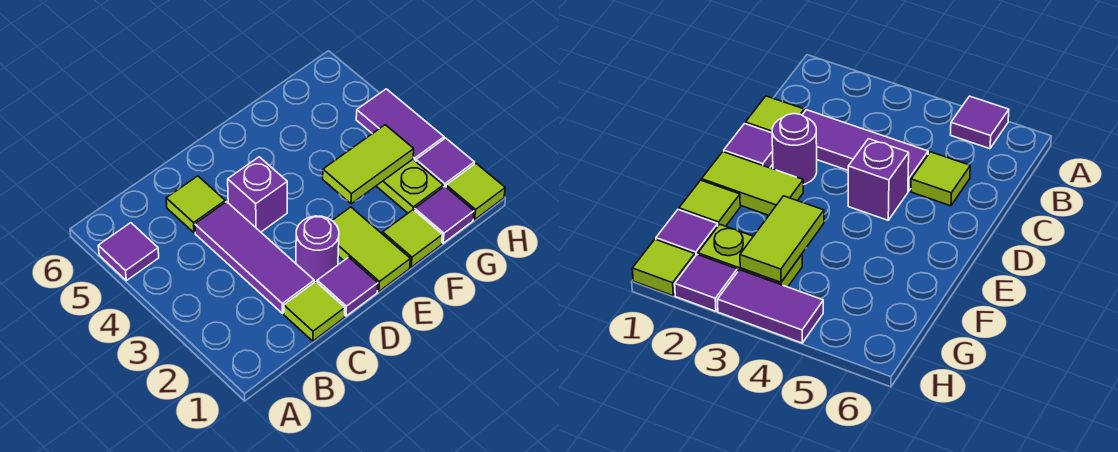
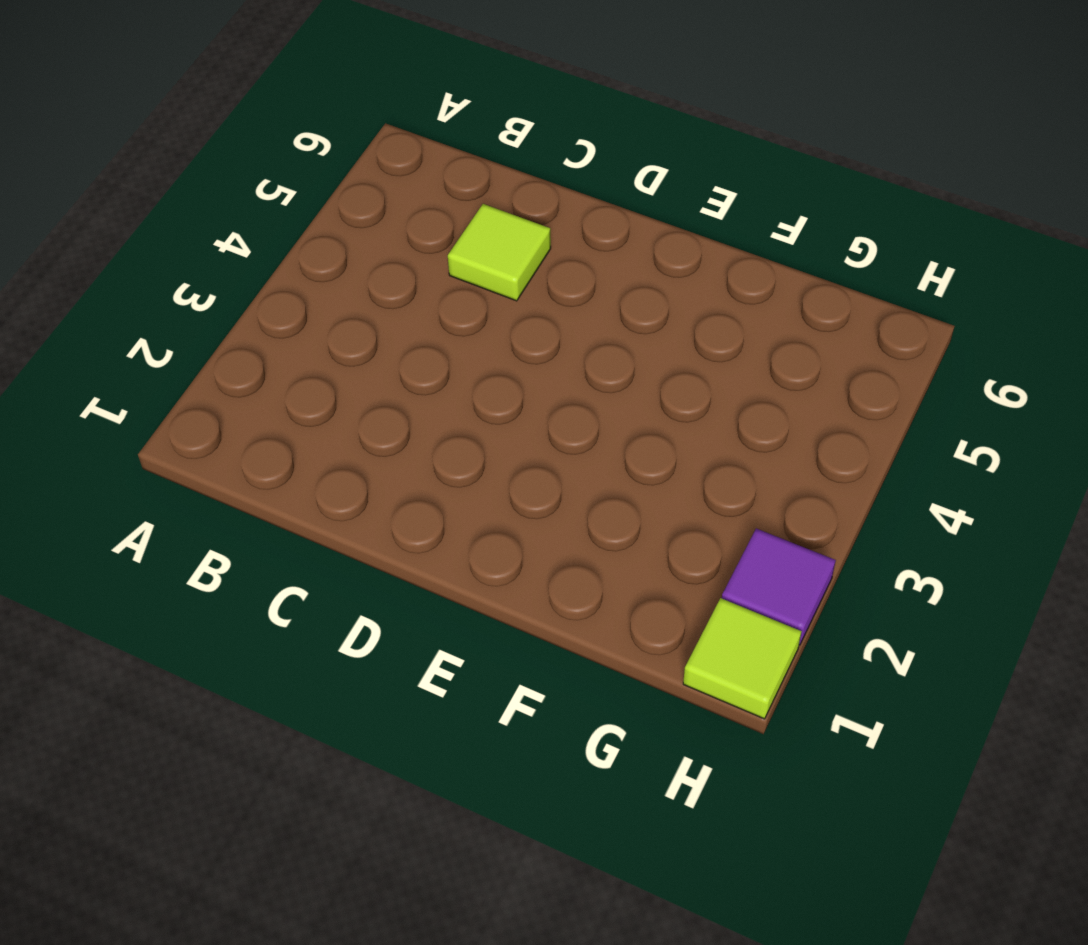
none -> purple tile A5 level 1
none -> lime tile C1 level 1
none -> purple tile C2:C4 level 1

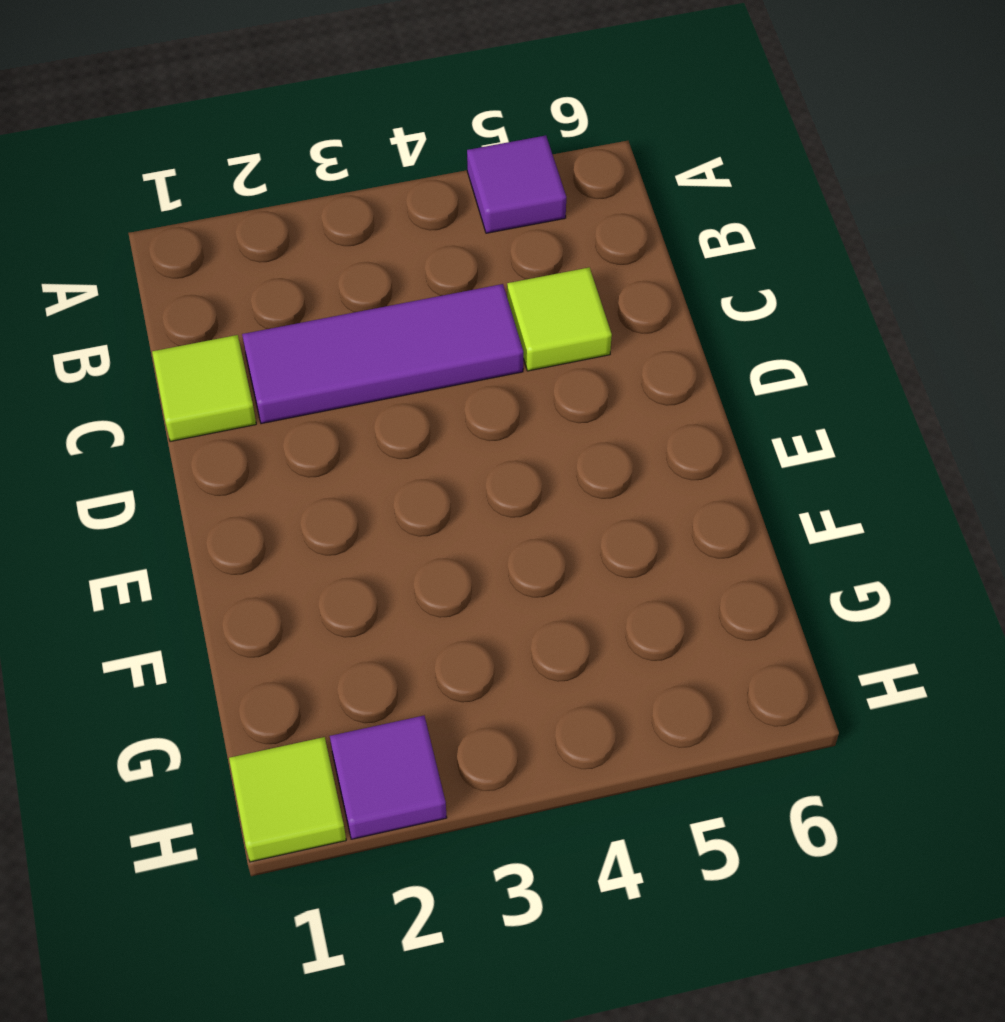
none -> purple tile D1 level 1
none -> purple round brick D2 level 1
none -> purple brick D4 level 1

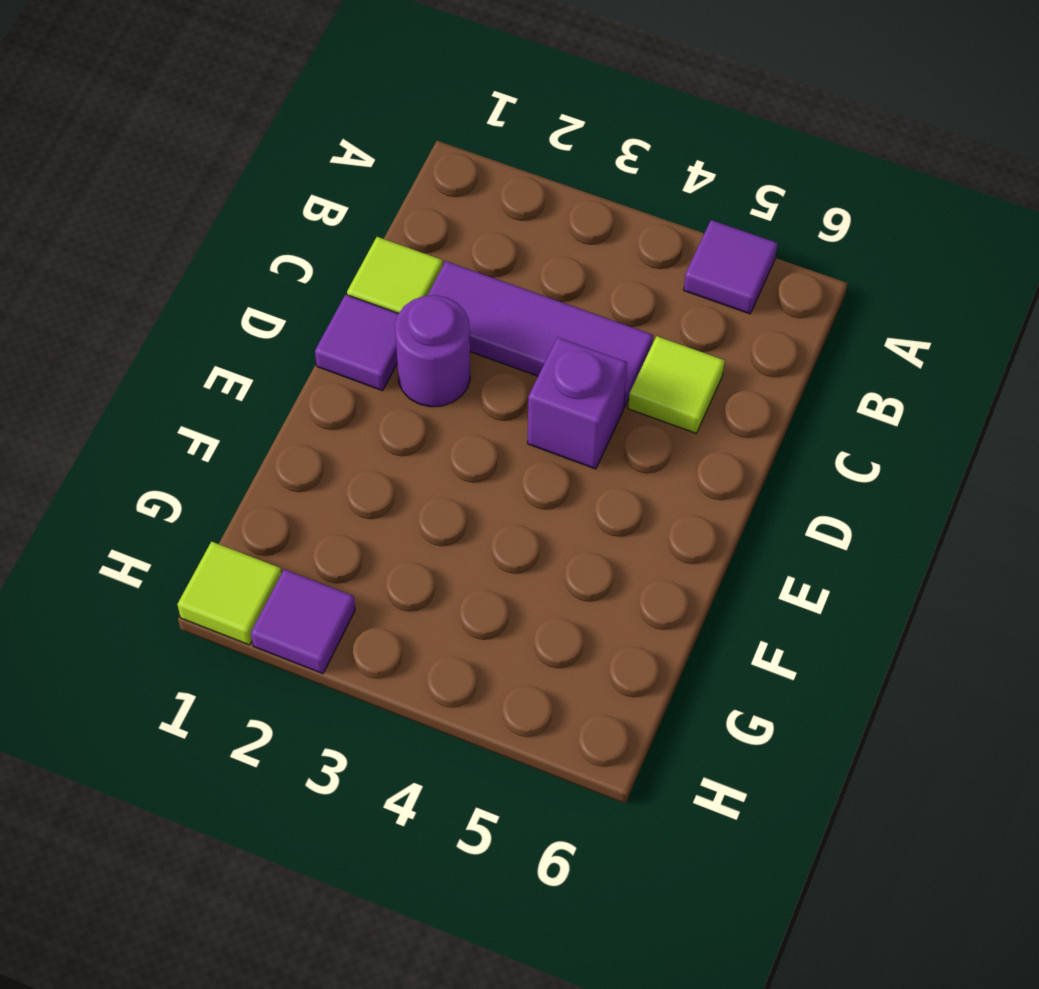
none -> lime tile E1:E2 level 1
none -> lime tile F1 level 1
none -> purple tile G1 level 1

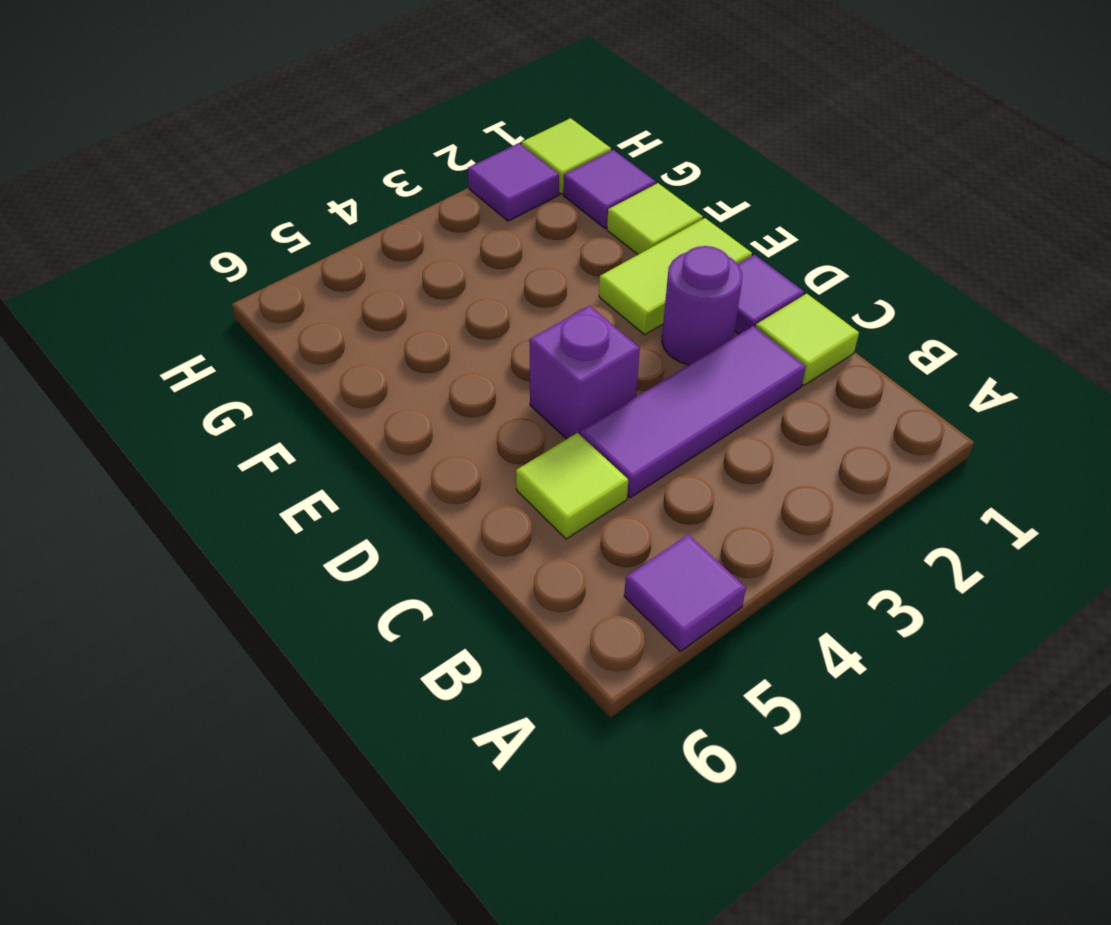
none -> lime plate G2:G3 level 1
none -> purple tile H3:H4 level 1
none -> lime tile F3:G3 level 2

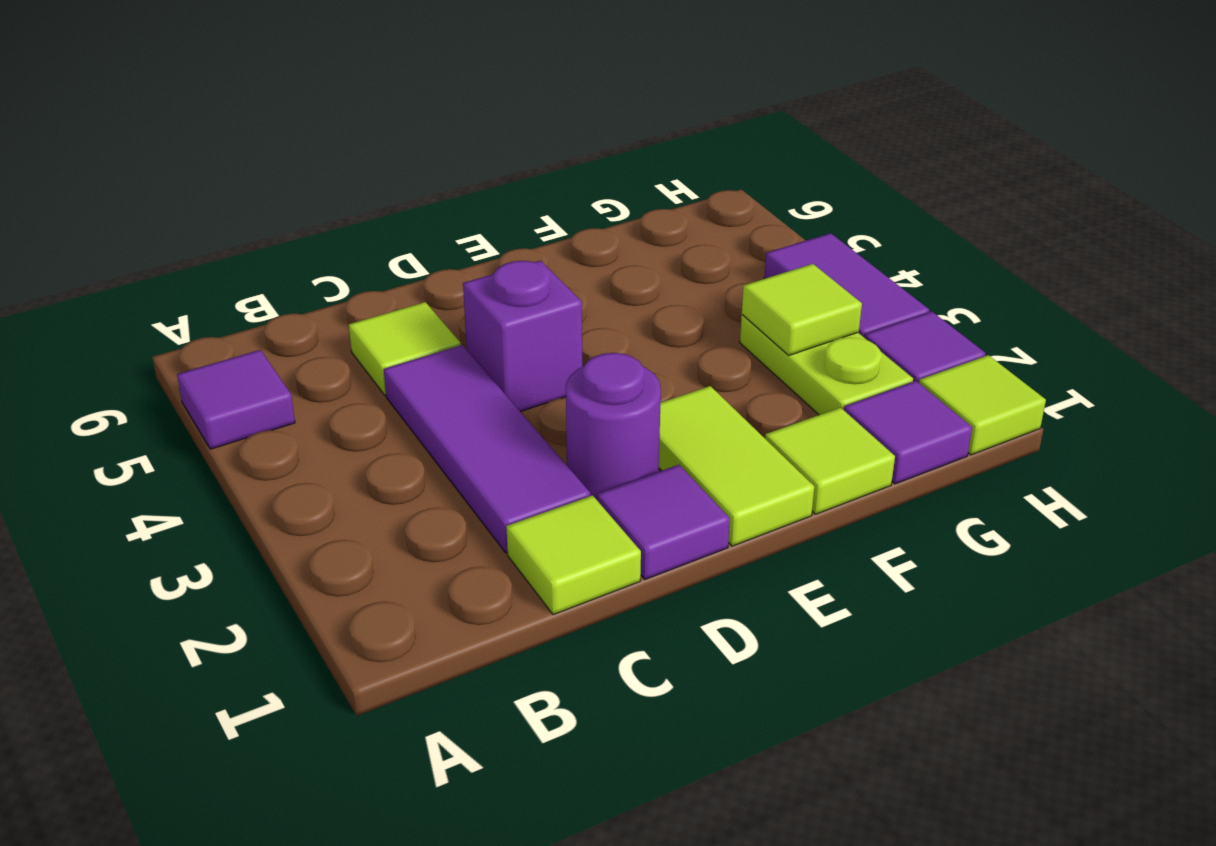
lime tile G3 level 2 -> lime tile F3:G3 level 2

